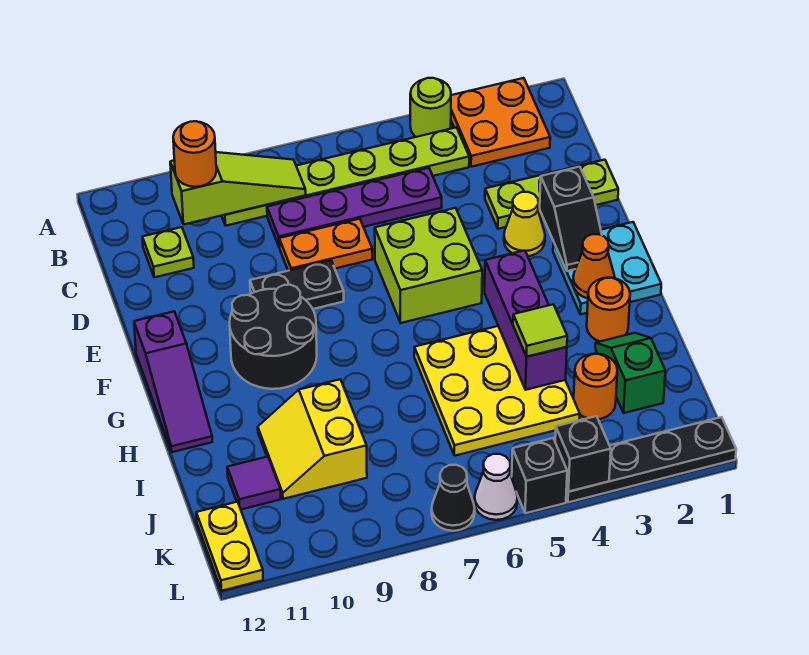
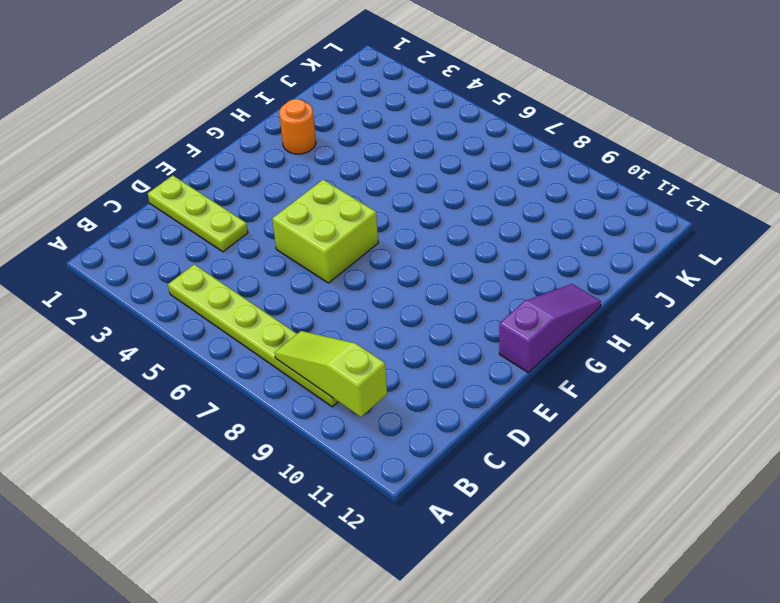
none -> orange plate A2:B3 level 1
none -> lime round brick A4 level 1
none -> purple plate C5:C8 level 1
none -> lime plate C11 level 1

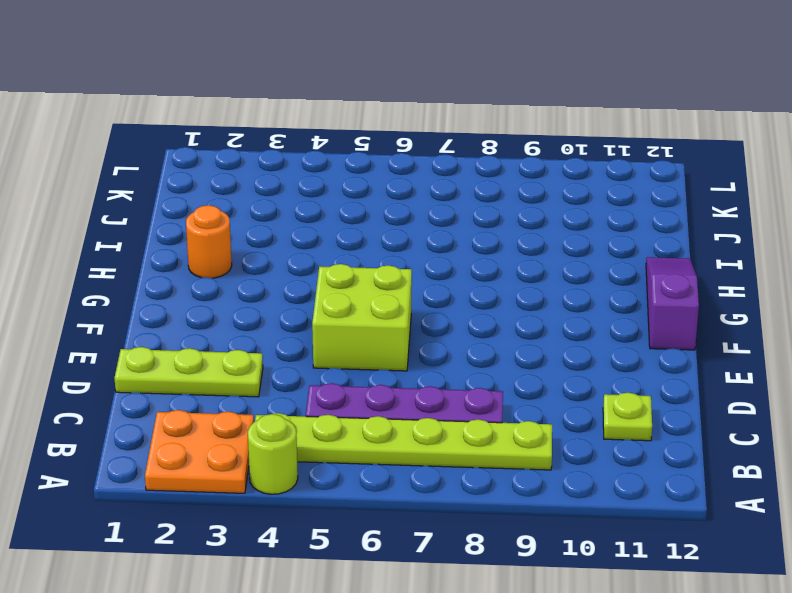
none -> orange plate D7:D8 level 1
none -> yellow cone E3 level 1
none -> black plate E8:E9 level 1
none -> cyan plate F1:G2 level 1

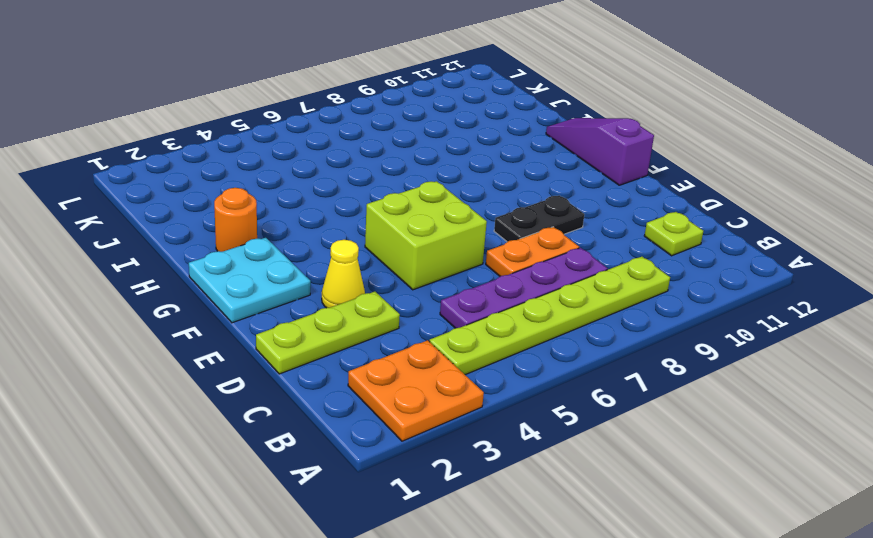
none -> lime round brick A4 level 1
none -> black round brick F9:G10 level 1
none -> yellow plate H4:J6 level 1
none -> green slope I2:J2 level 1 top J

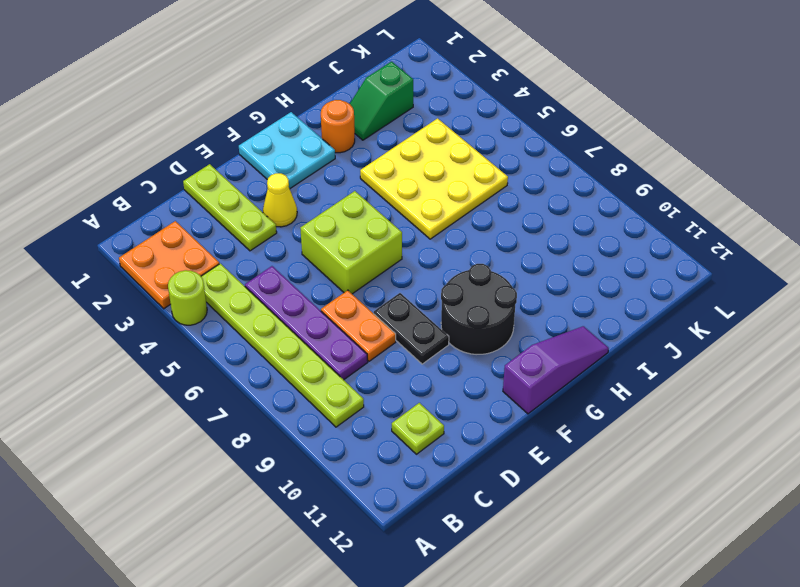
none -> yellow slope I9:J10 level 1 top 9
none -> orange round brick J3 level 1
none -> purple tile J11 level 1
none -> yellow plate K12:L12 level 1

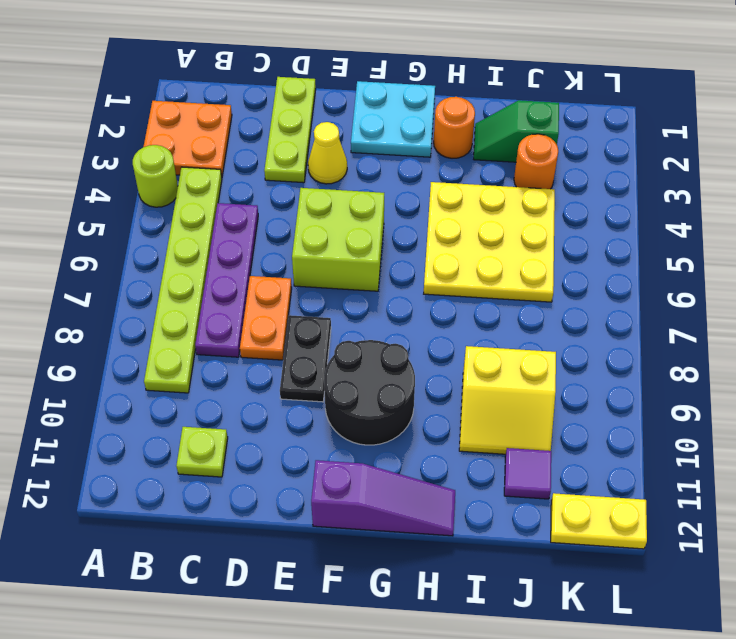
none -> black plate L1:L4 level 1
none -> black brick L5 level 1
none -> white cone L6 level 1
none -> black cone L7 level 1

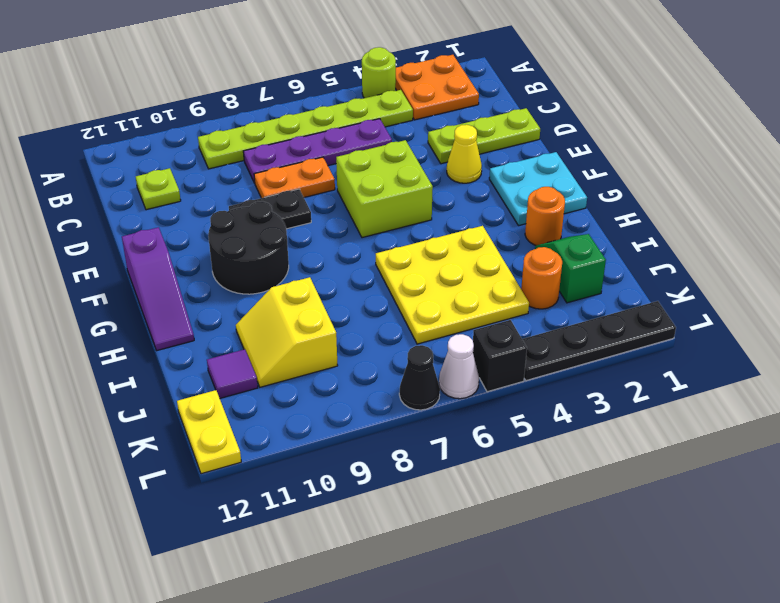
none -> lime slope B8:B10 level 2 top 10
none -> black slope E2:F2 level 2 top E
none -> orange cone G2 level 2
none -> purple brick G4:I4 level 2

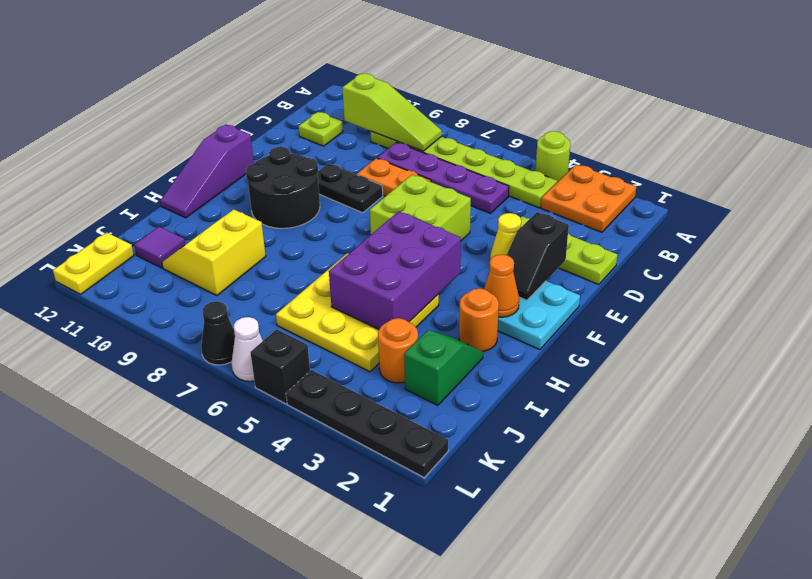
purple brick G4:I5 level 2 -> purple brick G4:I4 level 2
none -> black brick L4 level 2
none -> orange round brick B10 level 3
none -> lime tile I4 level 3

